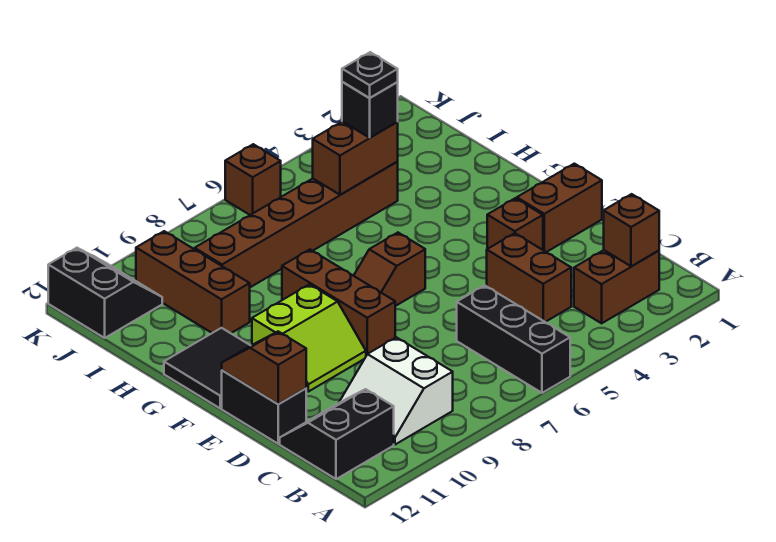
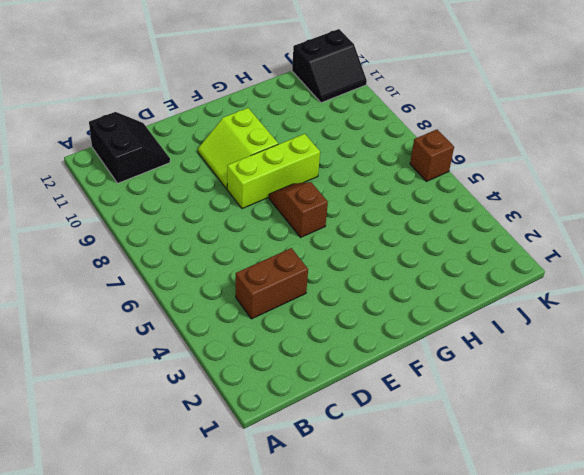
lime brick E8:G8 level 1 -> brown brick E8:G8 level 1
none -> black brick A6:C6 level 1
none -> brown brick B2:B3 level 1
none -> white slope B9:C10 level 1 top 9

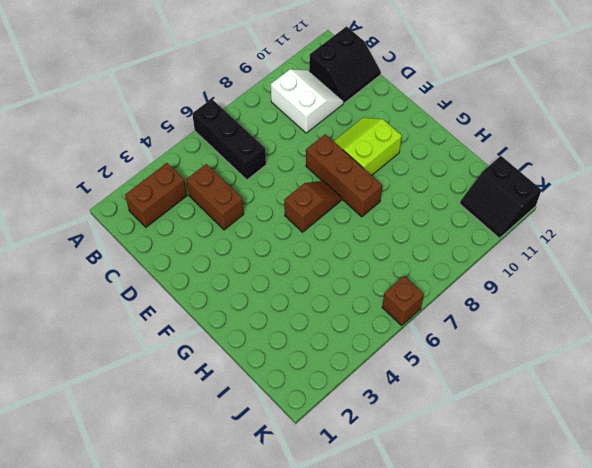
none -> black brick D12:E12 level 1
none -> brown brick E1:E2 level 1
none -> brown brick E3 level 1

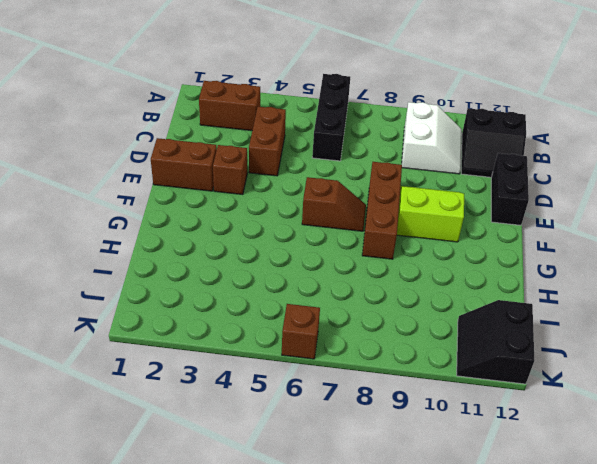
none -> black tile F11:G12 level 1
none -> brown brick H10:J10 level 1
none -> brown brick I4:I9 level 1

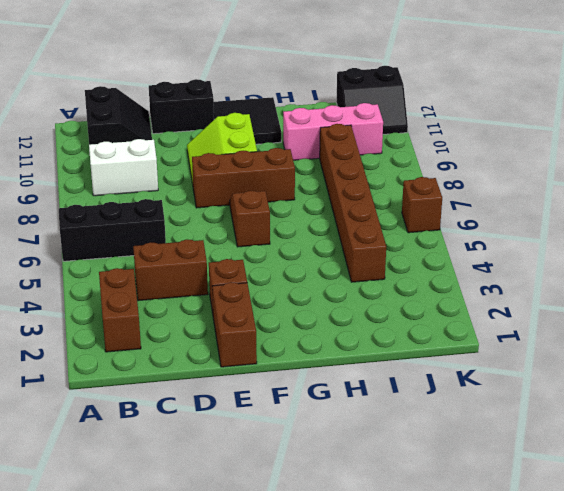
pink brick H10:J10 level 1 -> brown brick H10:J10 level 1
none -> brown brick B2 level 2
none -> brown slope D12:E12 level 2 top D
none -> brown brick I4:I5 level 2

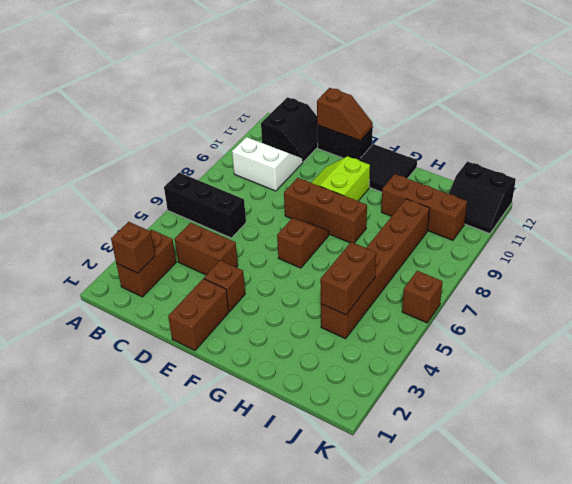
none -> black brick I4 level 3
none -> black plate I4 level 4

